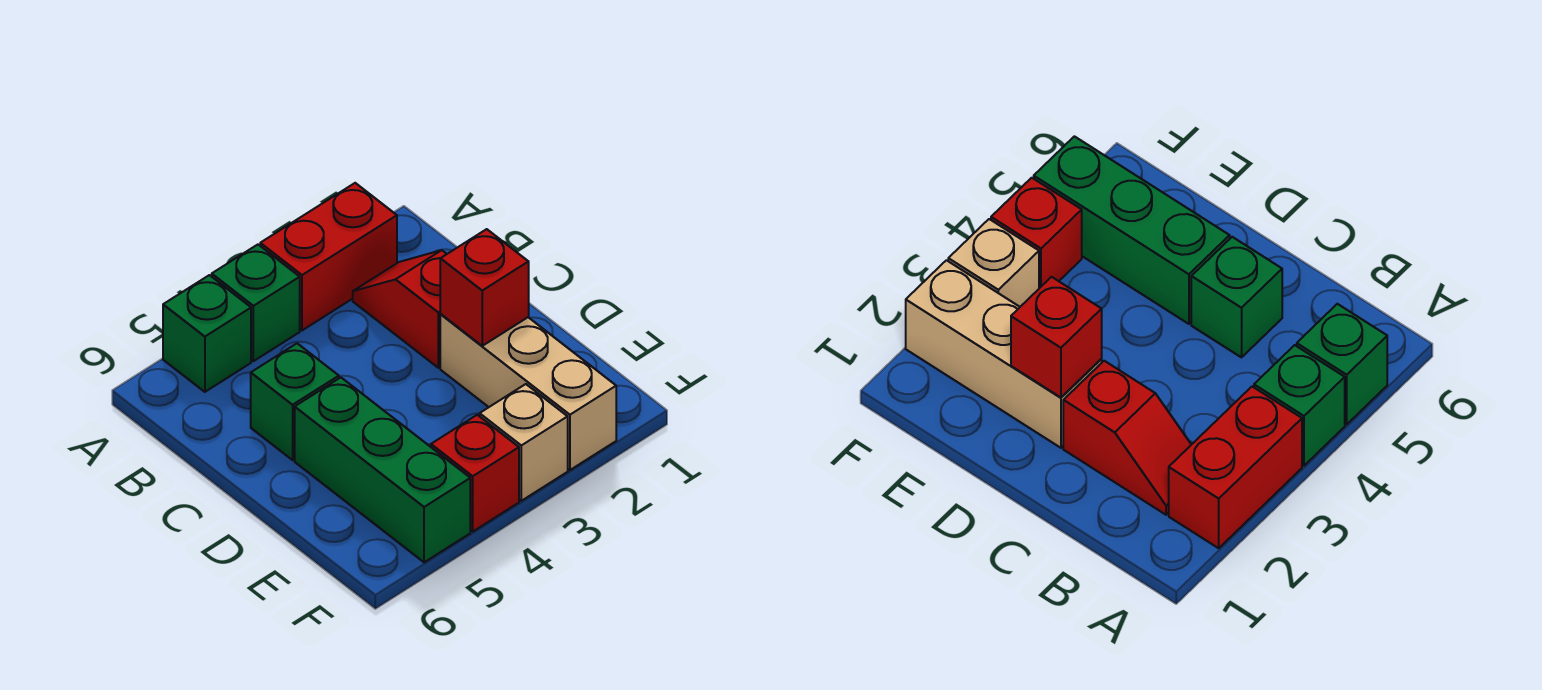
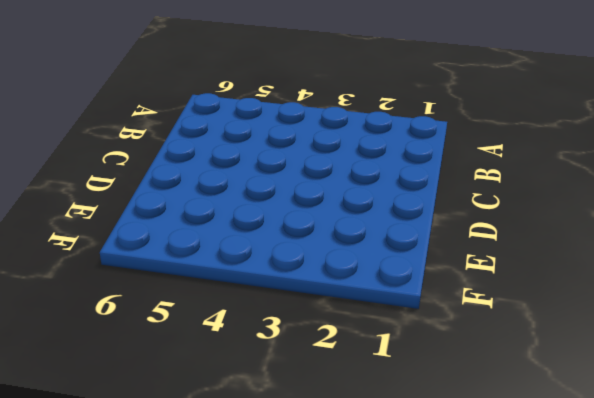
none -> red brick A2:A3 level 1
none -> green brick A4 level 1

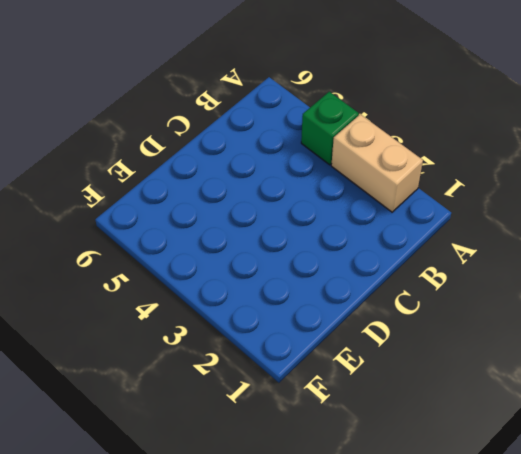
tan brick A2:A3 level 1 -> red brick A2:A3 level 1
none -> green brick A5 level 1
none -> red slope B2:C2 level 1 top C

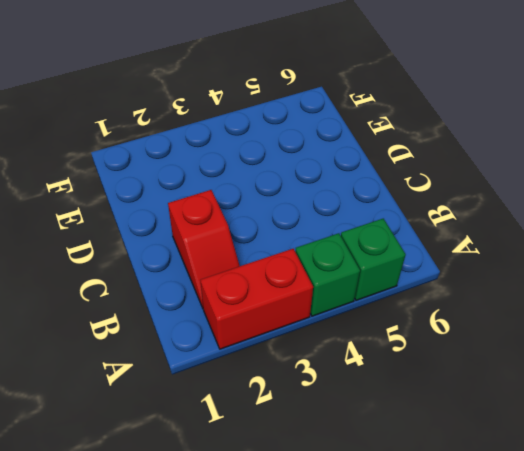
none -> green brick C5 level 1
none -> tan brick D2:F2 level 1

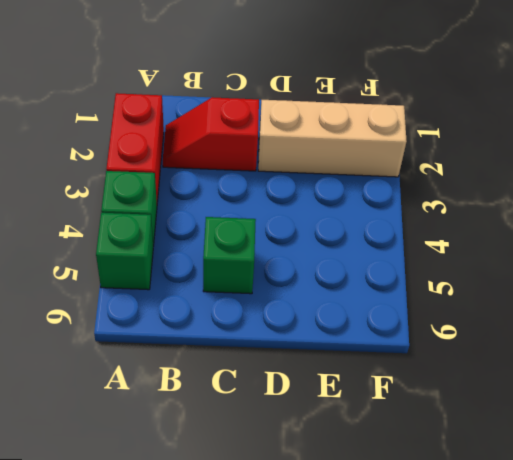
none -> green brick D5:F5 level 1
none -> tan brick F3 level 1

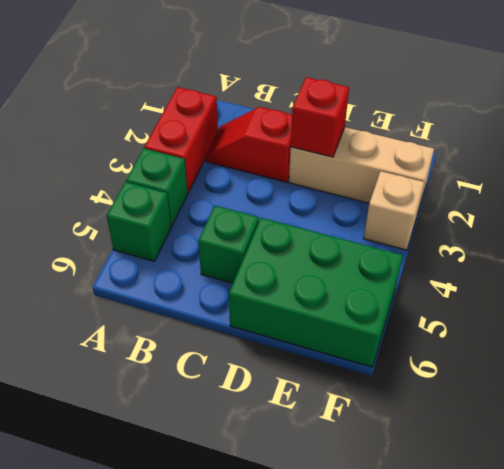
green brick D5:F6 level 1 -> green brick D5:F5 level 1
none -> red brick F4 level 1

